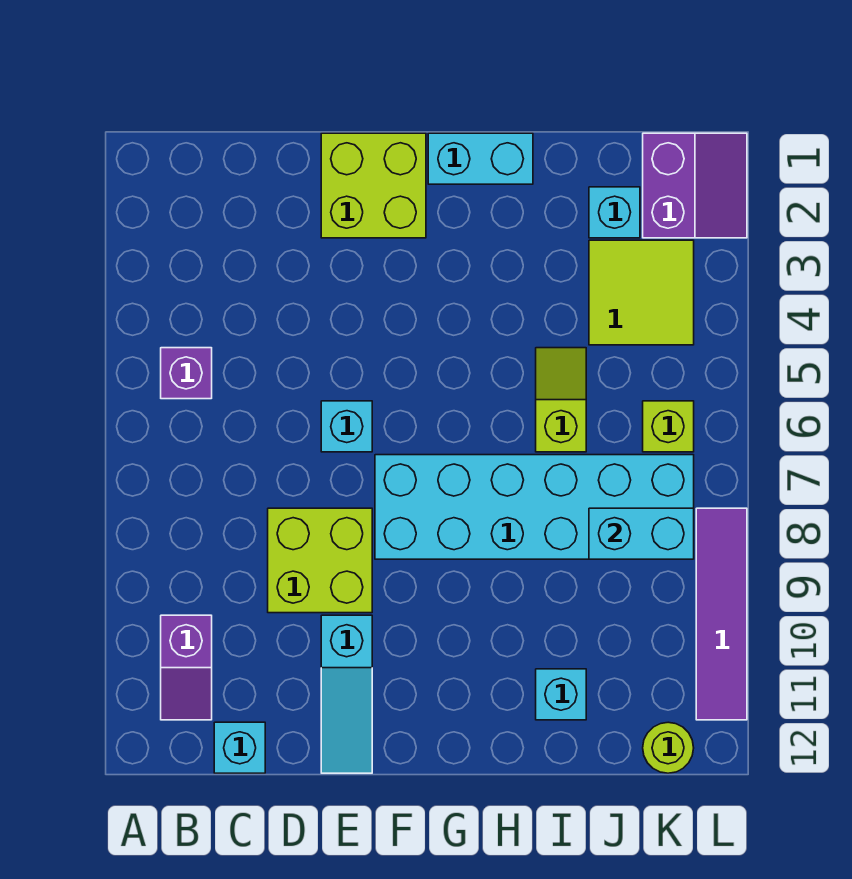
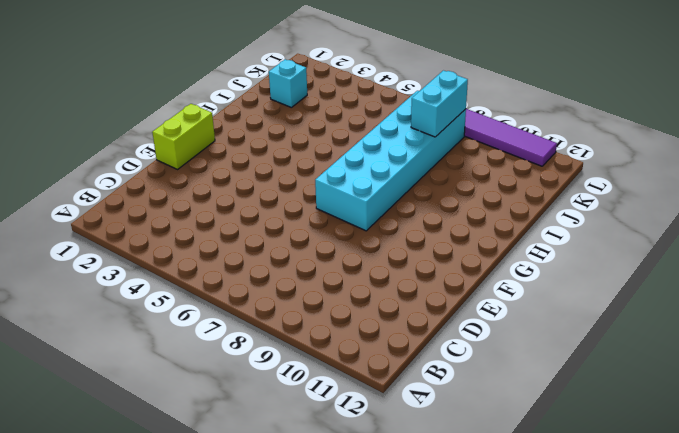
lime brick E1:F1 level 1 -> lime brick E1:F2 level 1
none -> purple brick B5 level 1
none -> purple slope B10:B11 level 1 top 10
none -> cyan brick C12 level 1

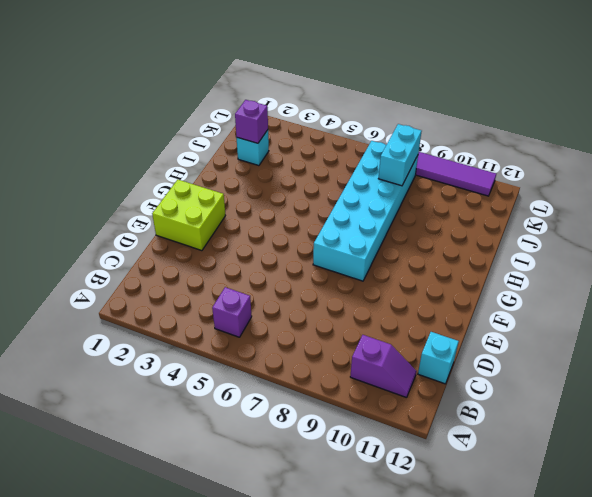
purple brick J2 level 2 -> none
none -> lime brick D8:E9 level 1
none -> cyan brick E6 level 1
none -> cyan slope E10:E12 level 1 top 10

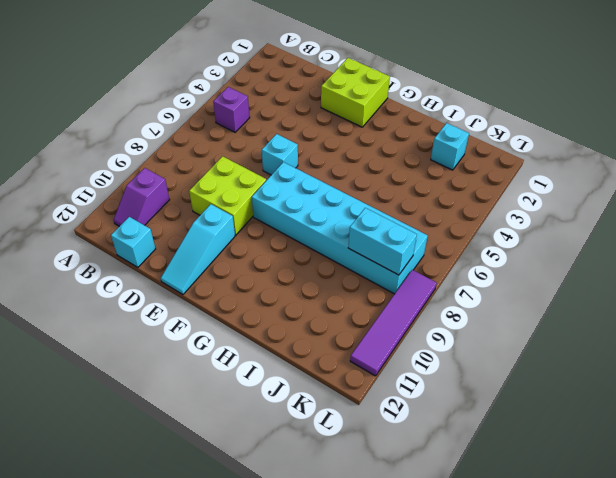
none -> cyan brick G1:H1 level 1
none -> lime slope I5:I6 level 1 top 6
none -> cyan brick I11 level 1

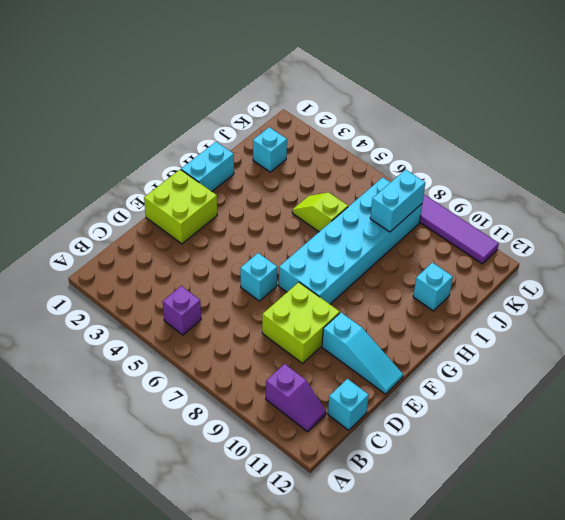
none -> lime tile J3:K4 level 1
none -> purple slope K1:L2 level 1 top K
none -> lime brick K6 level 1

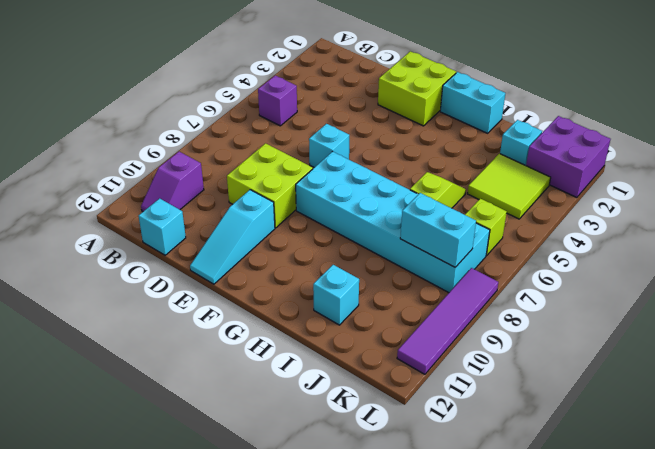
purple brick K1:L2 level 1 -> purple slope K1:L2 level 1 top K
none -> lime round brick K12 level 1

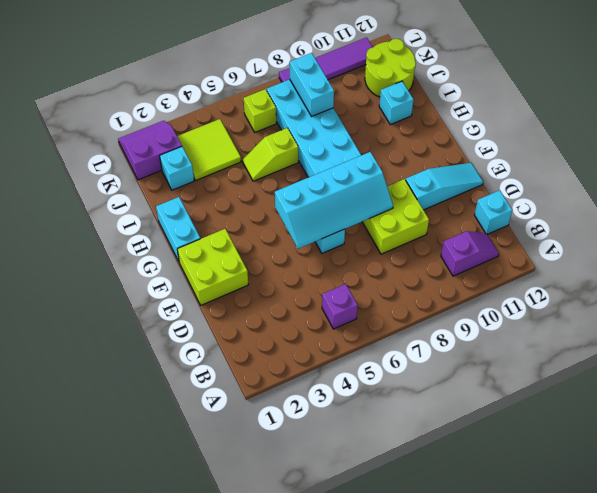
cyan slope E5:F8 level 2 top F -> none
lime round brick J11:K12 level 1 -> lime round brick K12 level 1

